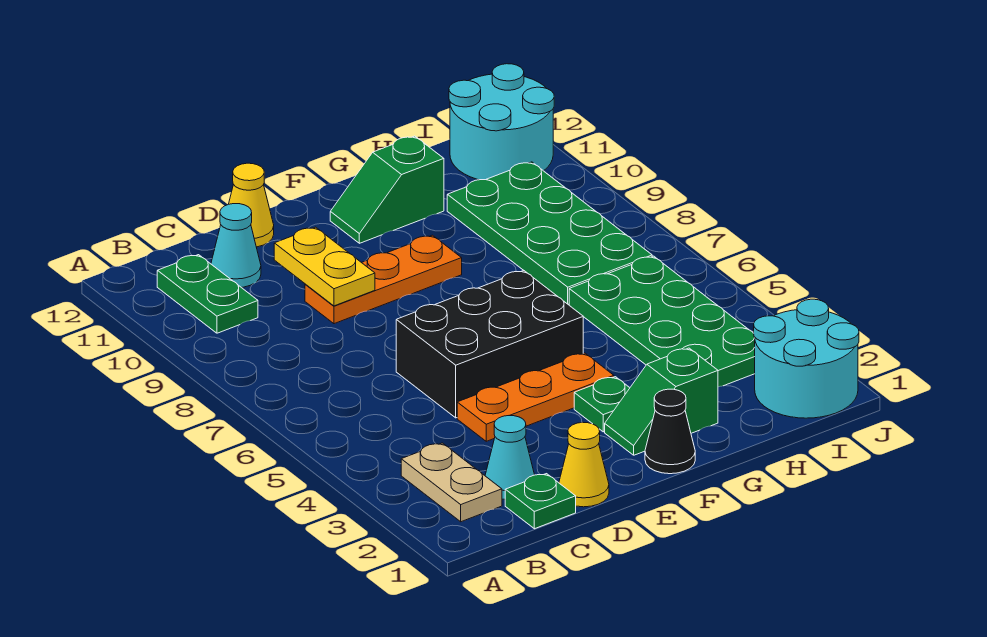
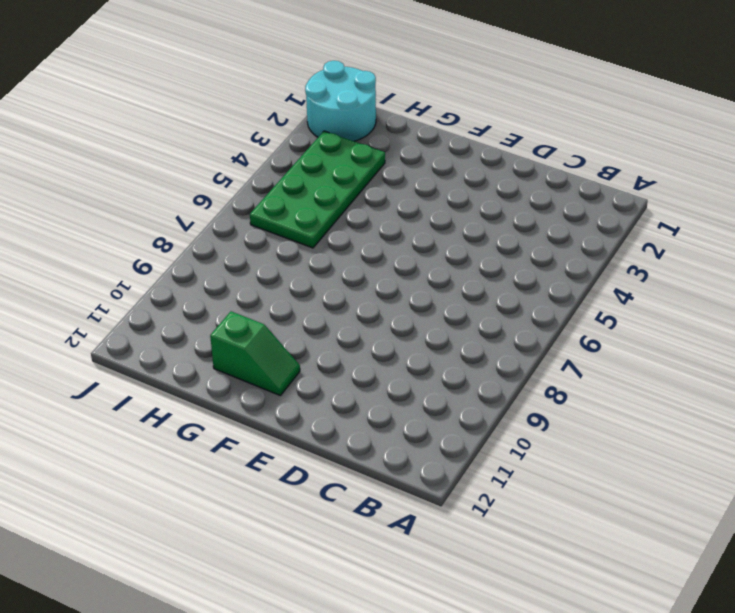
none -> tan plate B2:B3 level 1
none -> green plate B10:B11 level 1
none -> green plate C1 level 1

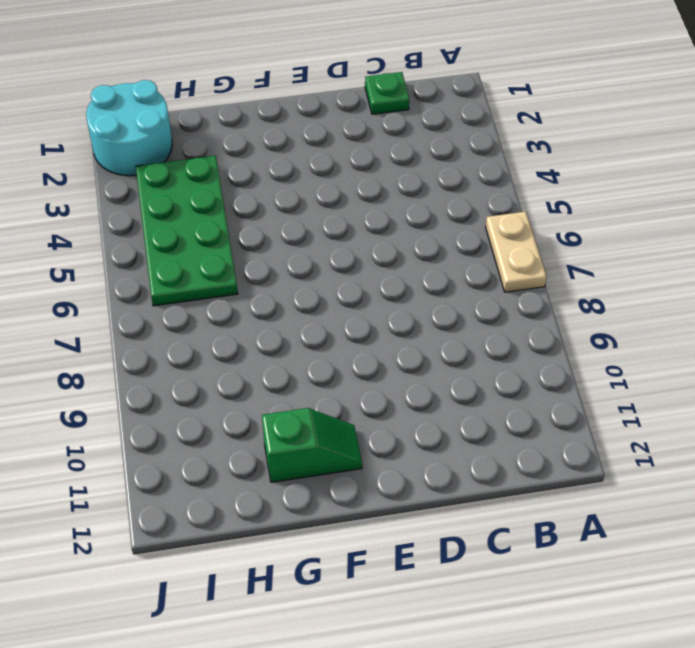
tan plate A6:A7 level 1 -> tan plate B2:B3 level 1
none -> green plate B10:B11 level 1
none -> cyan cone C2 level 1
none -> cyan cone C11 level 1

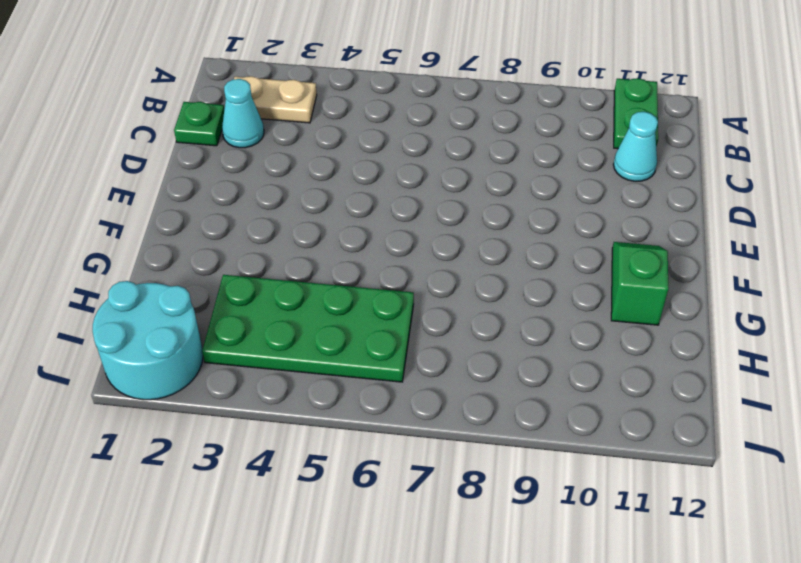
green plate A11:B11 level 1 -> green plate B10:B11 level 1
none -> yellow cone D1 level 1
none -> orange plate D4:F4 level 1
none -> black brick D5:F6 level 1

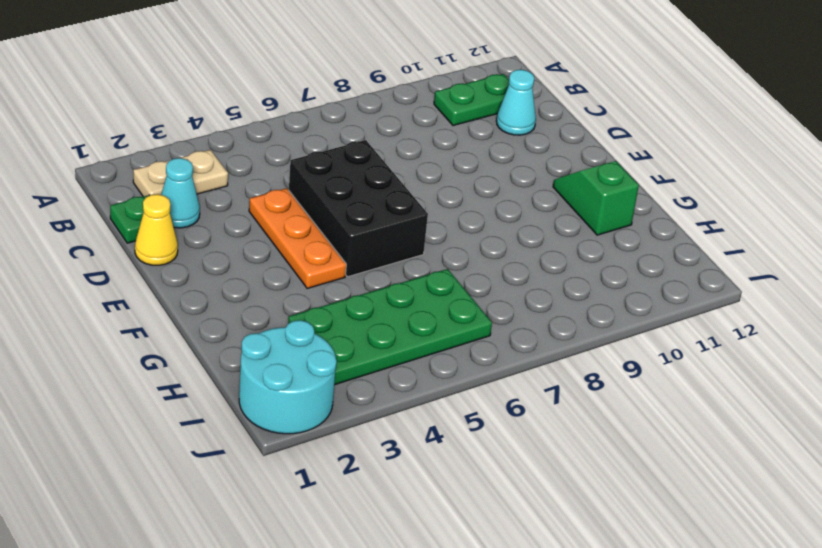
none -> orange plate D9:F9 level 1
none -> yellow cone D12 level 1
none -> black cone F1 level 1

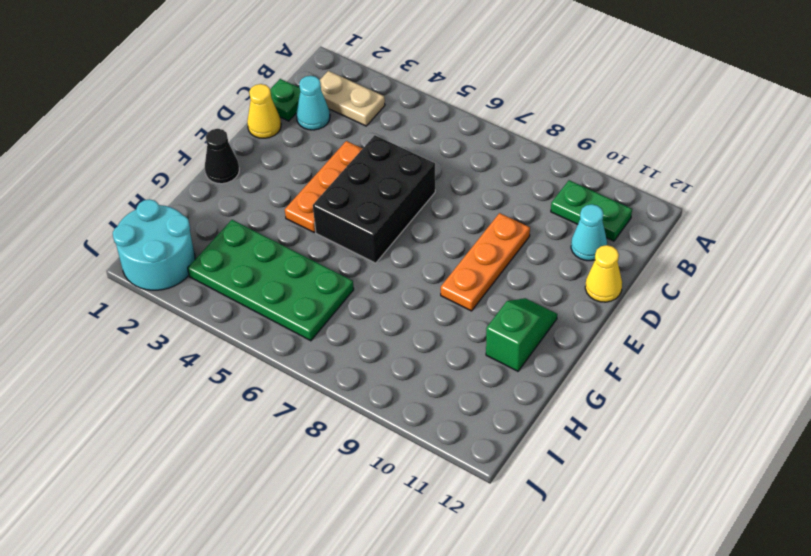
none -> green slope F2:G2 level 1 top G
none -> green plate F3 level 1
none -> green plate H7:I10 level 1

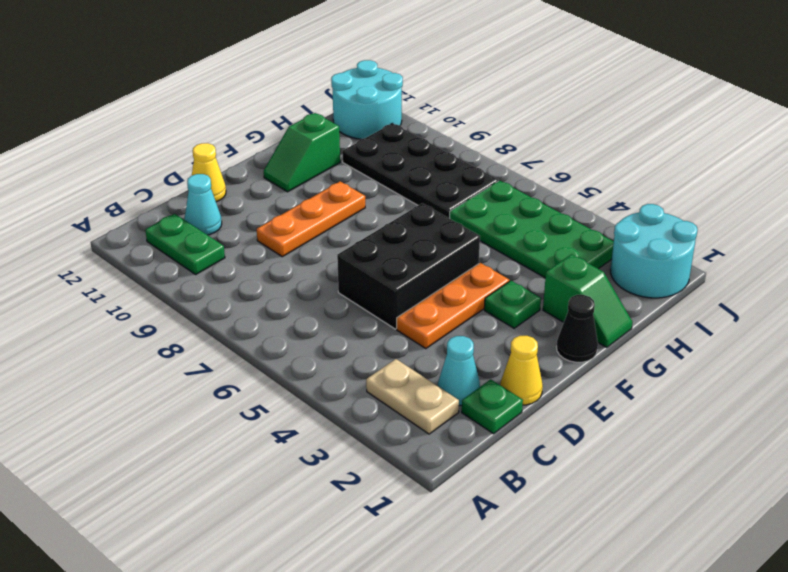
green slope G1:G2 level 1 top 2 -> green slope F2:G2 level 1 top G
black plate H7:I10 level 1 -> green plate H7:I10 level 1
none -> yellow plate D9:D10 level 2

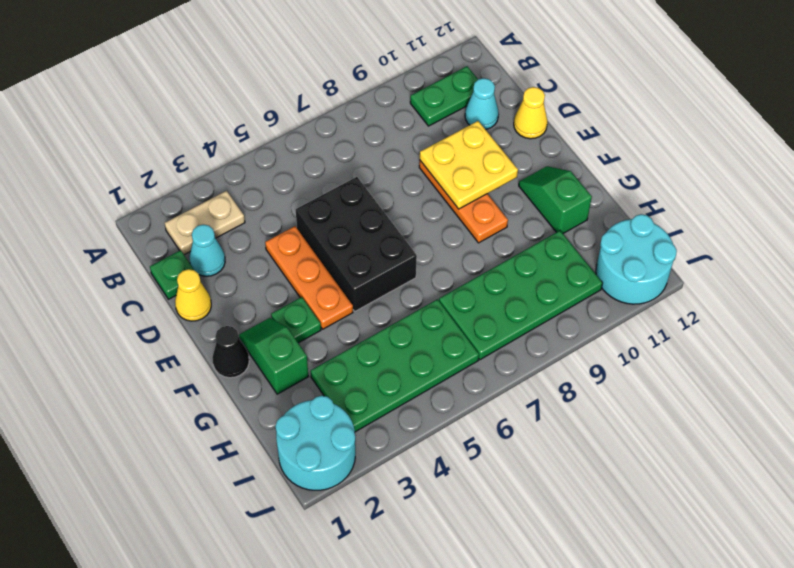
yellow plate D9:E10 level 2 -> yellow plate D9:D10 level 2

